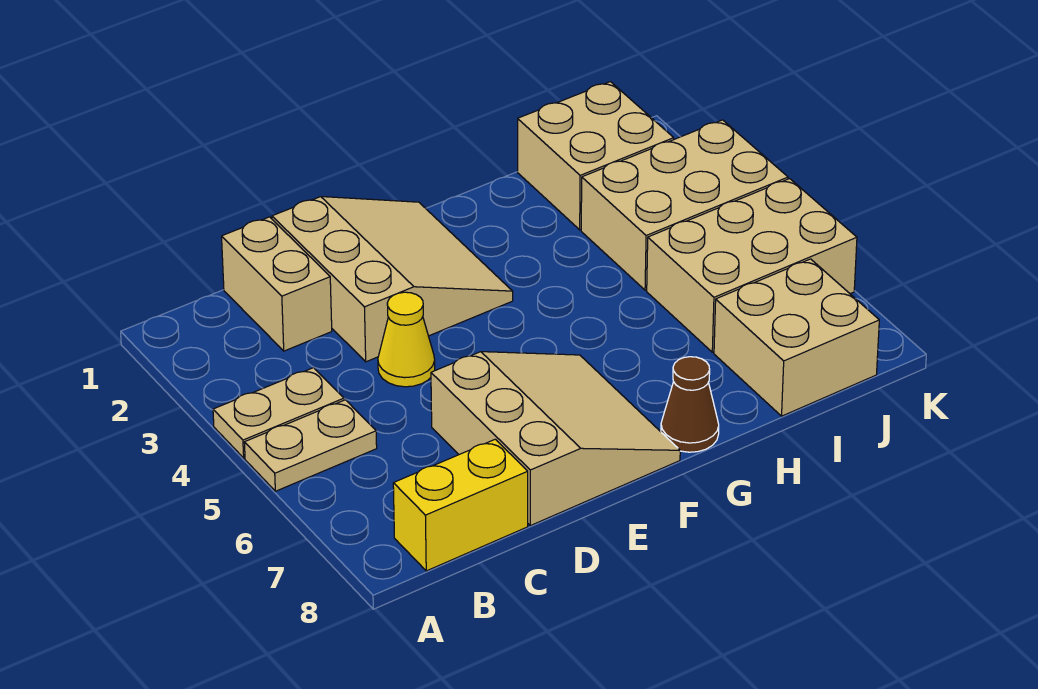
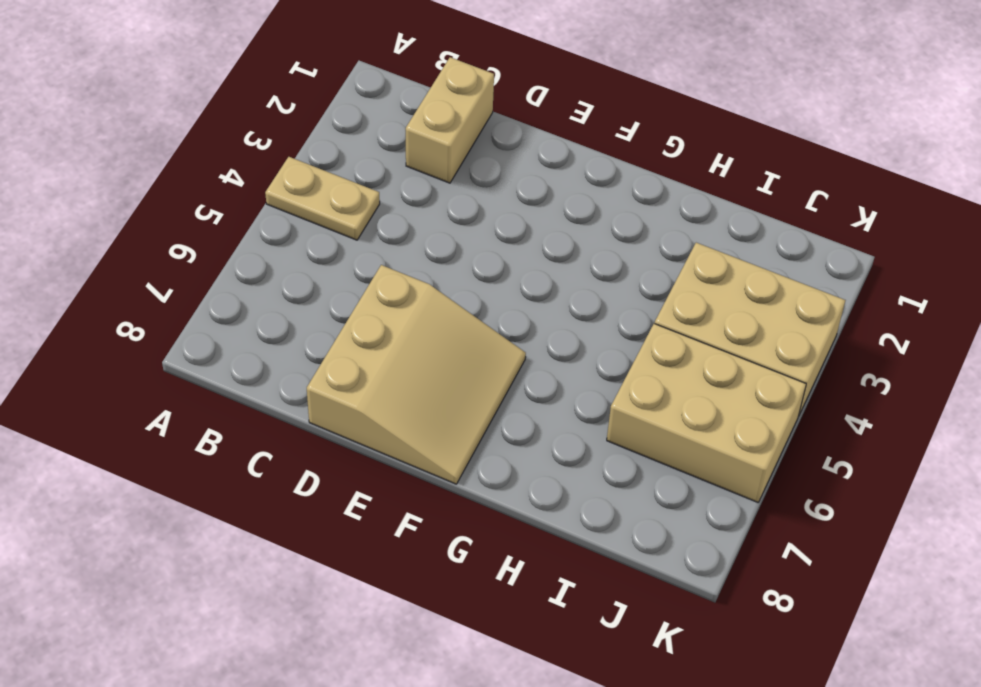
none -> tan plate A5:B5 level 1
none -> yellow brick B8:C8 level 1
none -> tan slope D1:F3 level 1 top D

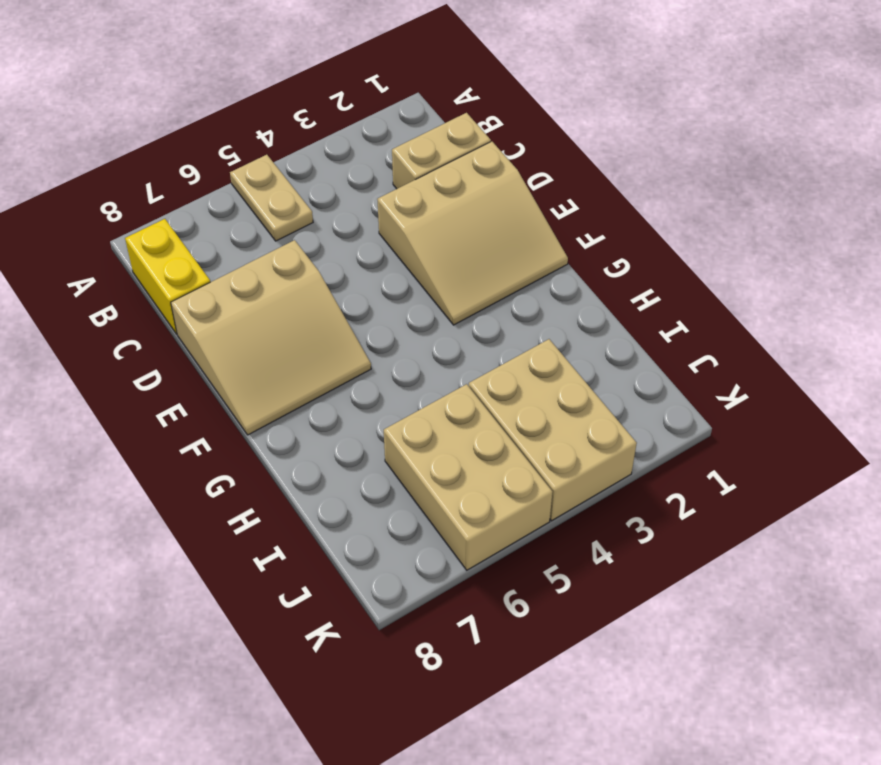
none -> tan plate A4:B4 level 1
none -> yellow cone D4 level 1
none -> brown cone G8 level 1

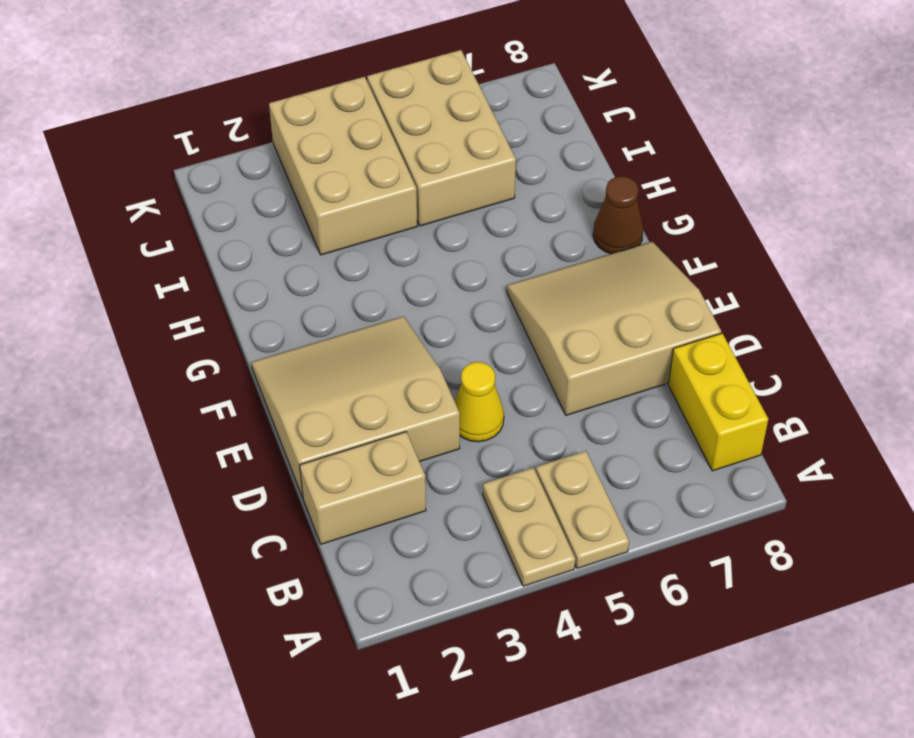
none -> tan brick I1:J2 level 1
none -> tan brick I7:J8 level 1

